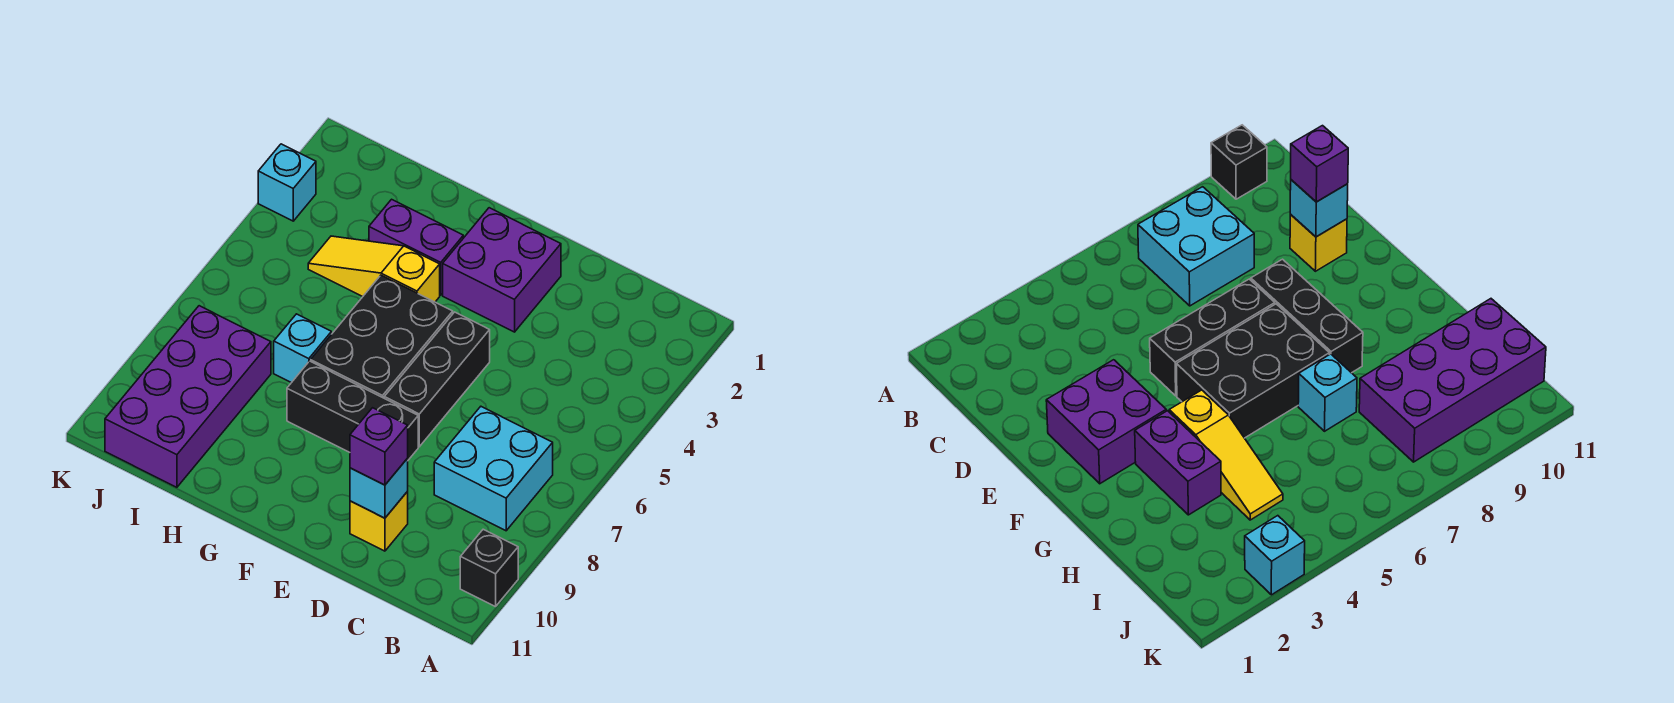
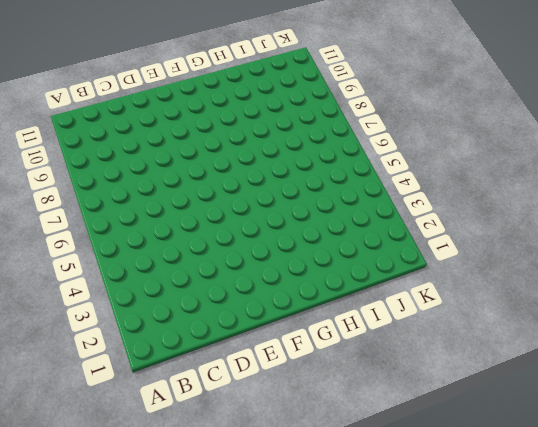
none -> black brick A10 level 1
none -> cyan brick B7:C8 level 1
none -> yellow brick D10 level 1

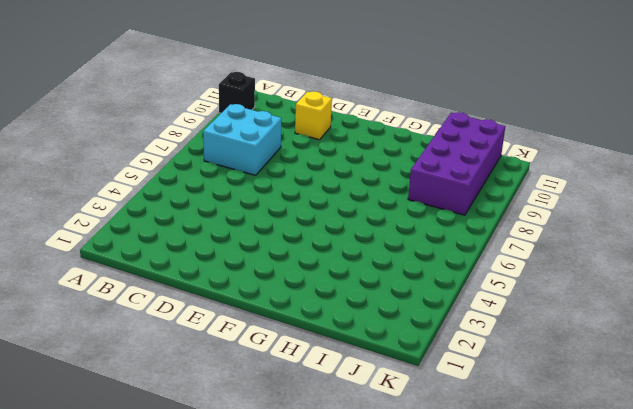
none -> purple brick E2:F3 level 1
none -> black brick E5:E7 level 1
none -> black brick E8:G8 level 1

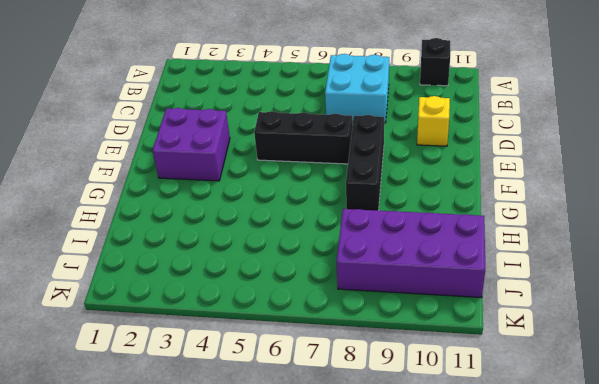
none -> black brick F5:G7 level 1
none -> purple brick G3:H3 level 1
none -> yellow slope G4:I4 level 1 top G

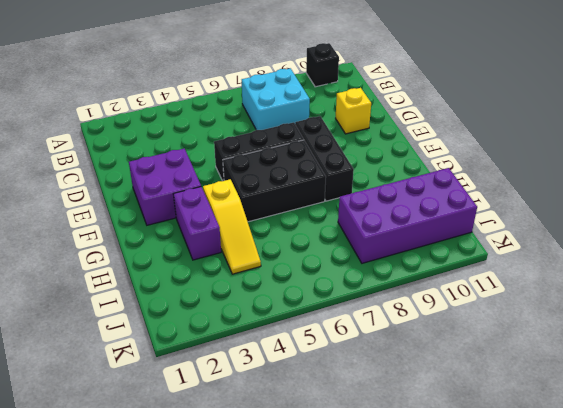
none -> cyan brick H7 level 1
none -> cyan brick K3 level 1
none -> cyan brick D10 level 2

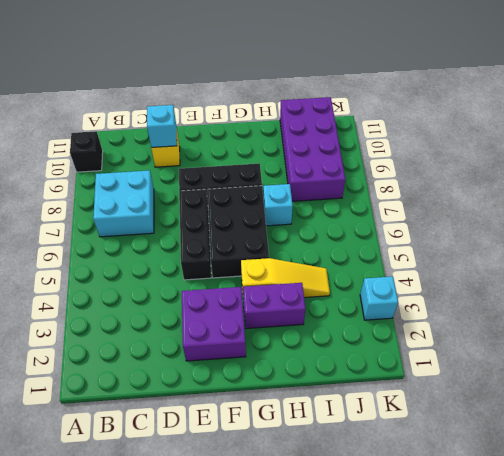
none -> purple brick D10 level 3

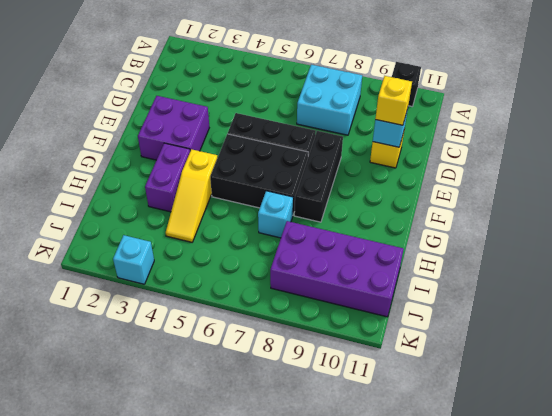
yellow brick D10 level 3 -> purple brick D10 level 3

